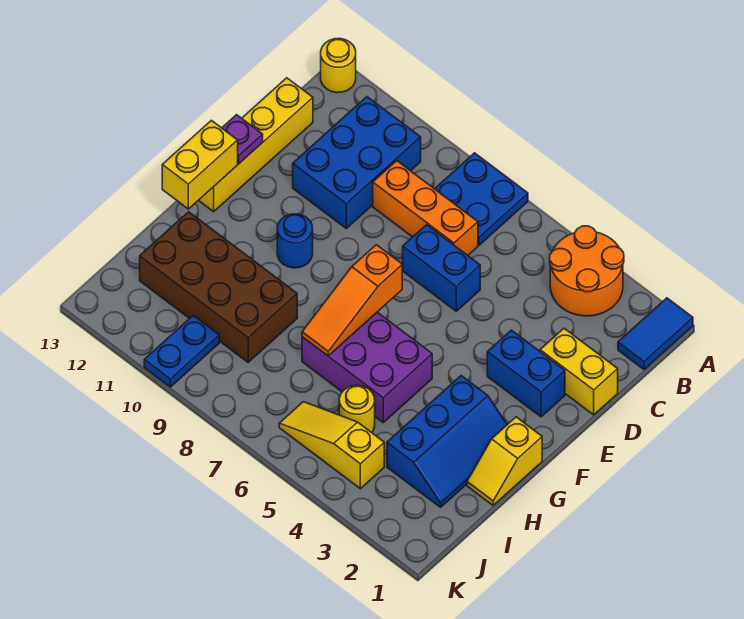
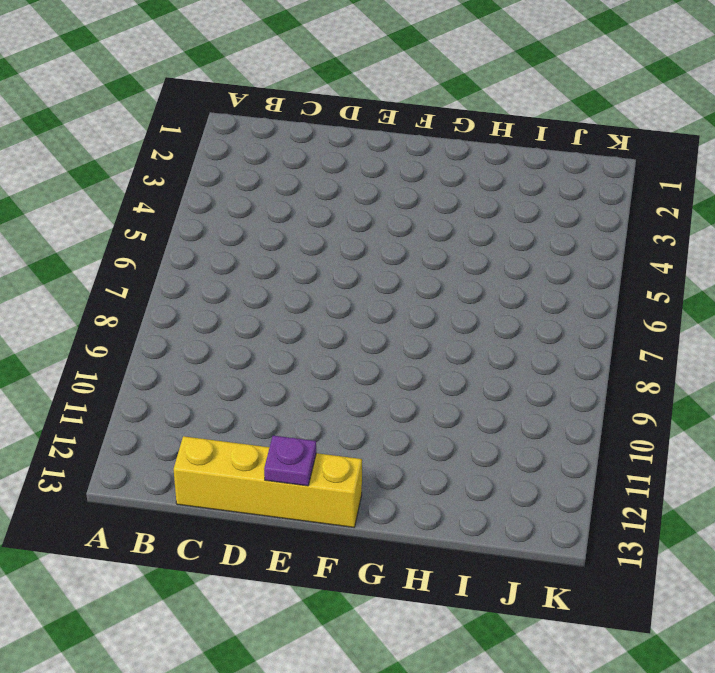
none -> blue tile A1:B1 level 1
none -> orange round brick A3:B4 level 1
none -> blue plate A7:B8 level 1

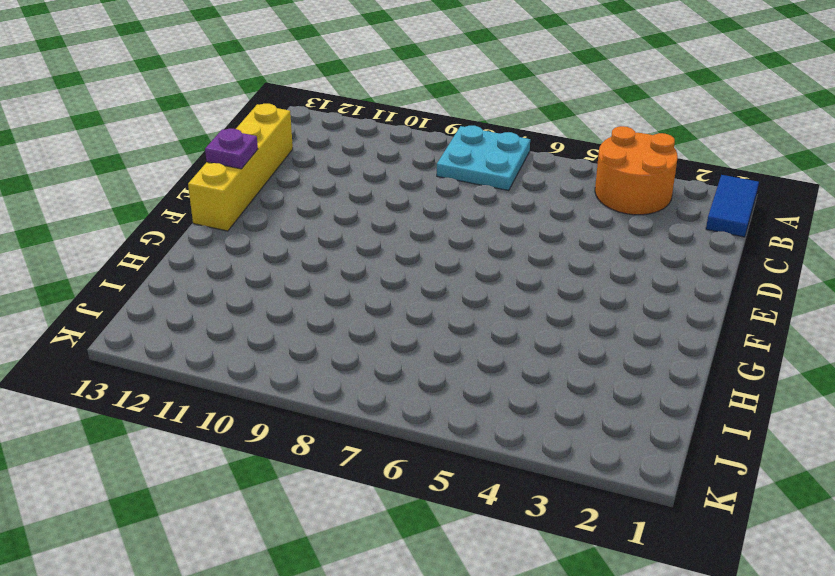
cyan plate A7:B8 level 1 -> blue plate A7:B8 level 1
none -> yellow round brick A13 level 1
none -> blue brick B10:D11 level 1
none -> orange brick C7:C9 level 1

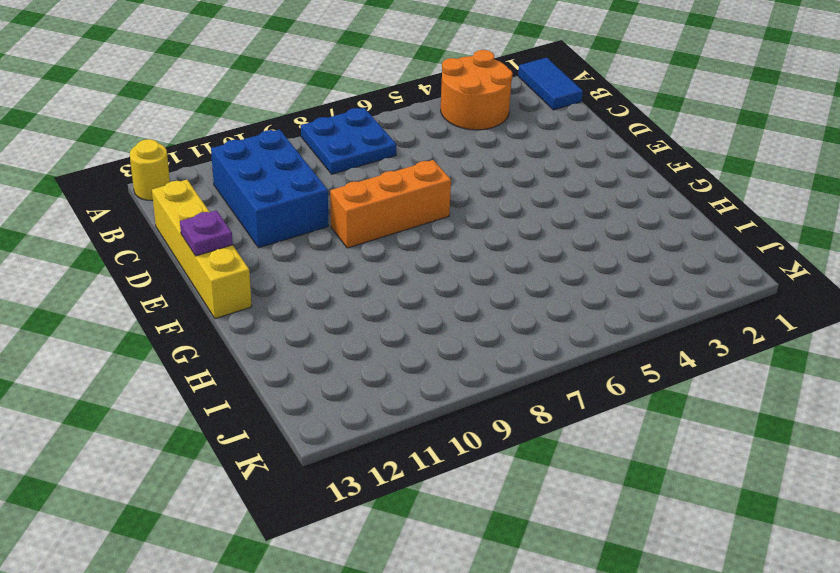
orange brick E7:E9 level 1 -> orange brick C7:C9 level 1
none -> yellow brick D1:D2 level 1
none -> blue brick D6:D7 level 1
none -> blue brick E2:E3 level 1

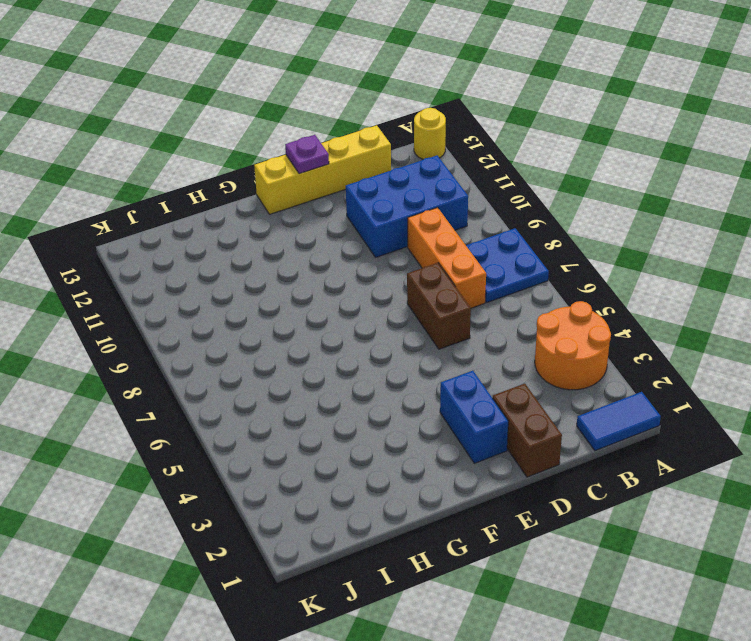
brown brick D1:D2 level 1 -> yellow brick D1:D2 level 1
brown brick D6:D7 level 1 -> blue brick D6:D7 level 1
none -> blue round brick F10 level 1
none -> yellow slope G1:H1 level 1 top G
none -> blue slope G2:I3 level 1 top 3

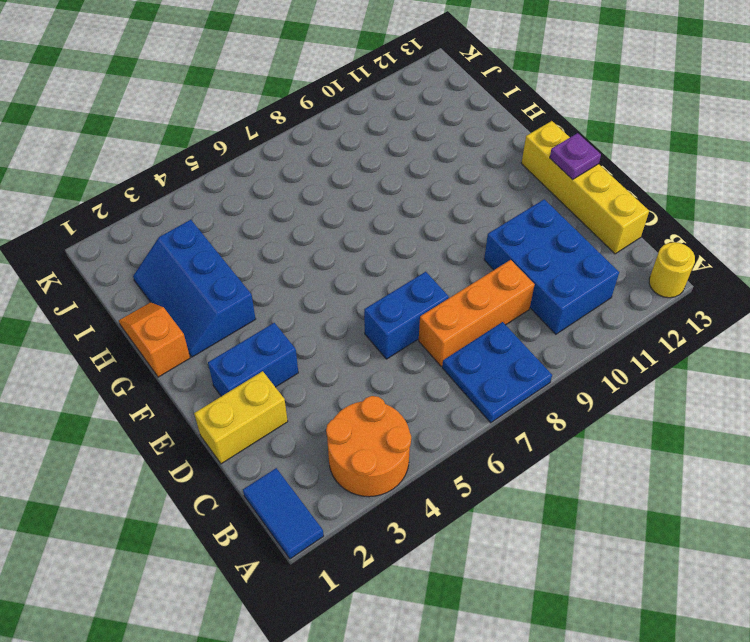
orange slope G1:H1 level 1 top G -> yellow slope G1:H1 level 1 top G
none -> blue round brick F10 level 1
none -> purple brick G5:H7 level 1
none -> brown brick H9:I12 level 1

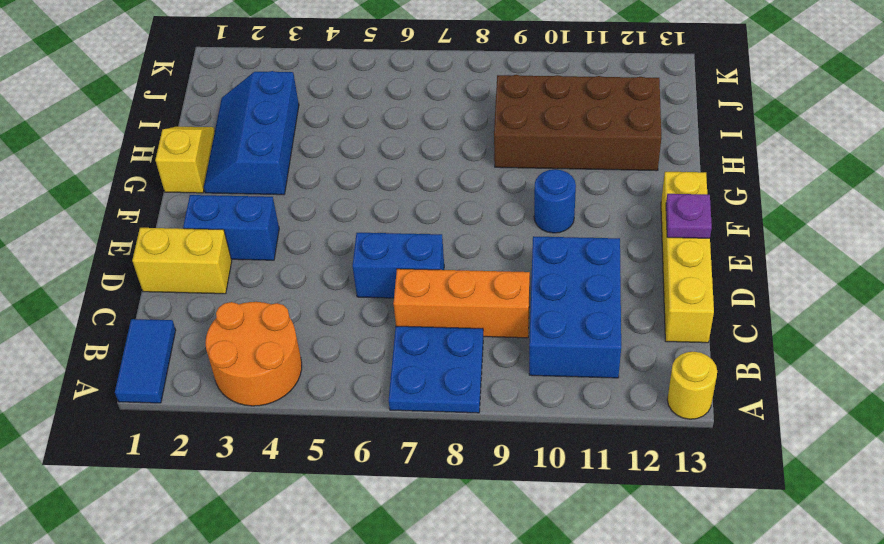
none -> purple brick G5:H7 level 1
none -> yellow round brick I5 level 1
none -> yellow slope J4:J6 level 1 top 4

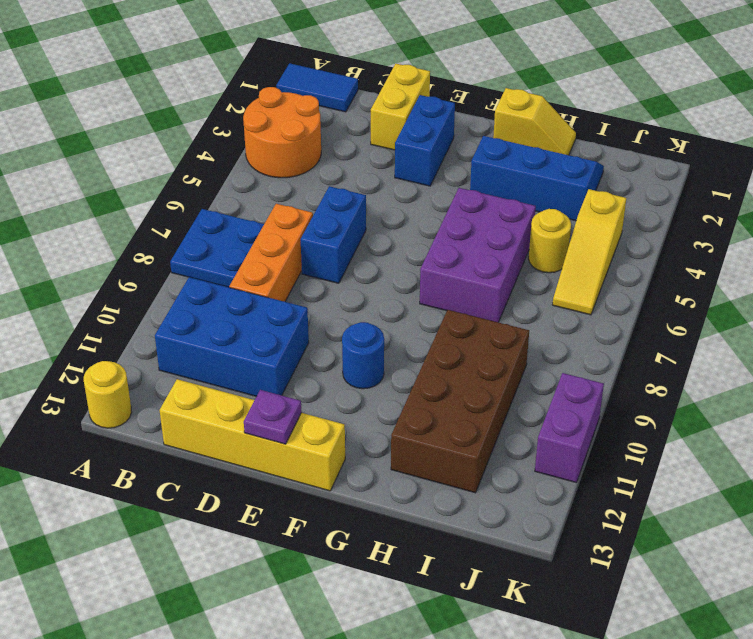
purple brick K10:K11 level 1 -> blue plate J10:K10 level 1
none -> orange slope F7:H7 level 2 top F
none -> yellow brick F13:G13 level 2

